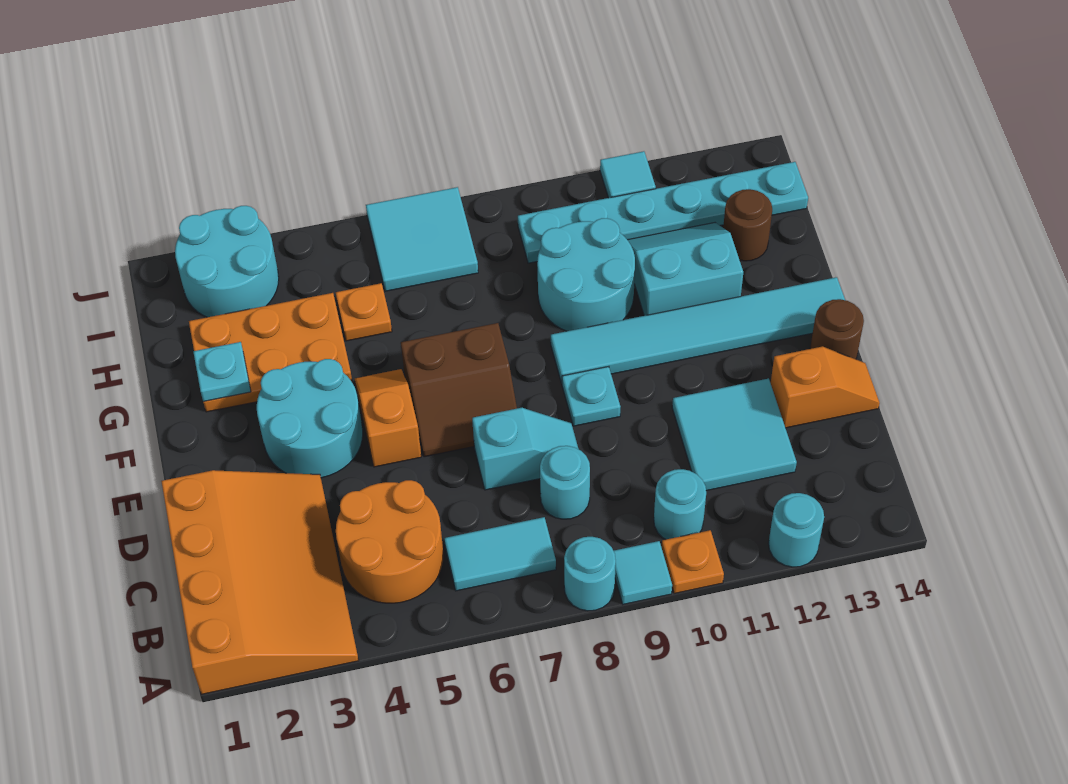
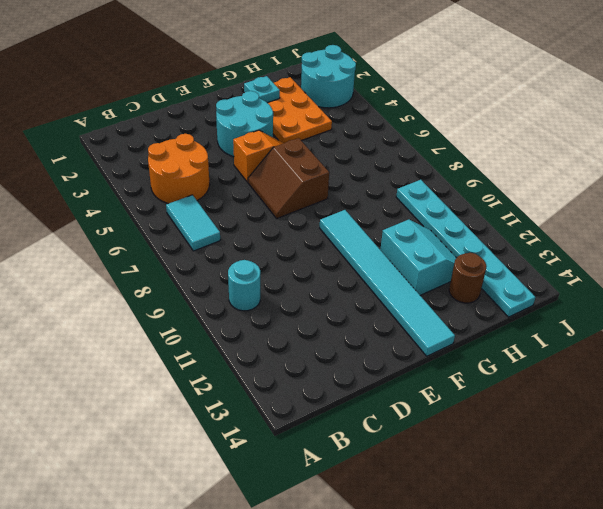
none -> orange slope A1:D3 level 1 top 1
none -> cyan round brick A8 level 1
none -> cyan tile A9 level 1

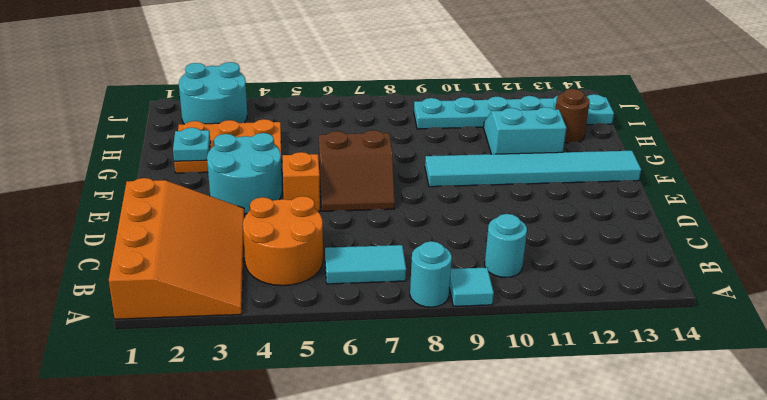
none -> orange plate A10 level 1
none -> cyan round brick A12 level 1
none -> cyan round brick C8 level 1

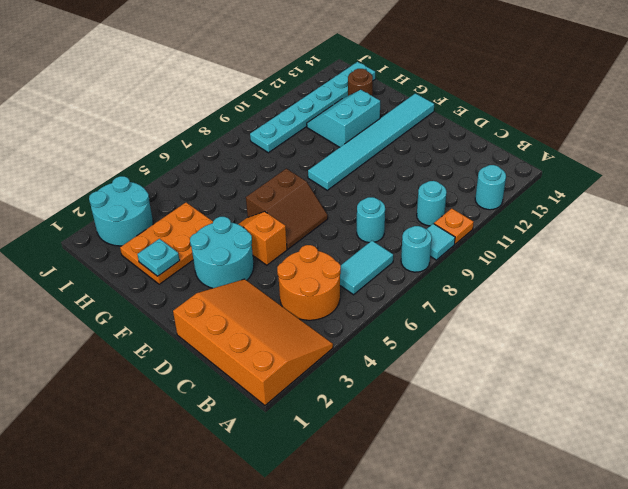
none -> cyan tile C11:D12 level 1
none -> cyan slope D7:D8 level 1 top 7
none -> orange slope D13:D14 level 1 top 13

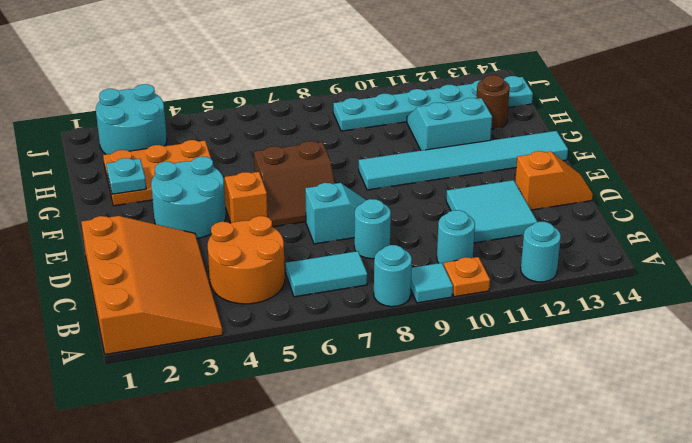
none -> cyan plate E9 level 1
none -> brown round brick E14 level 1
none -> cyan round brick G9:H10 level 1

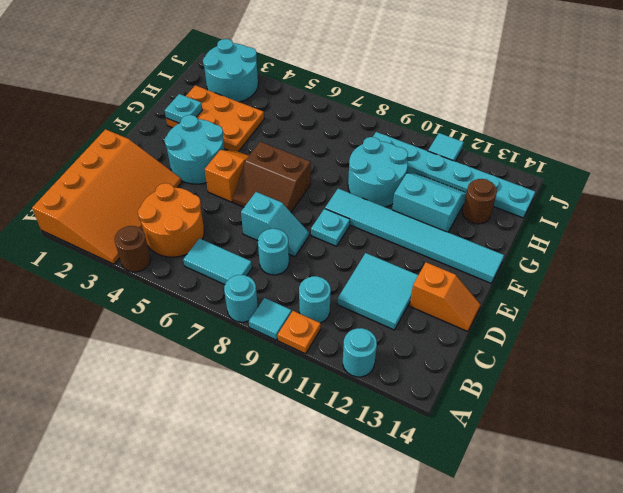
brown round brick A4 level 1 -> brown round brick E14 level 1
none -> orange plate H5 level 1
none -> cyan tile I6:J7 level 1

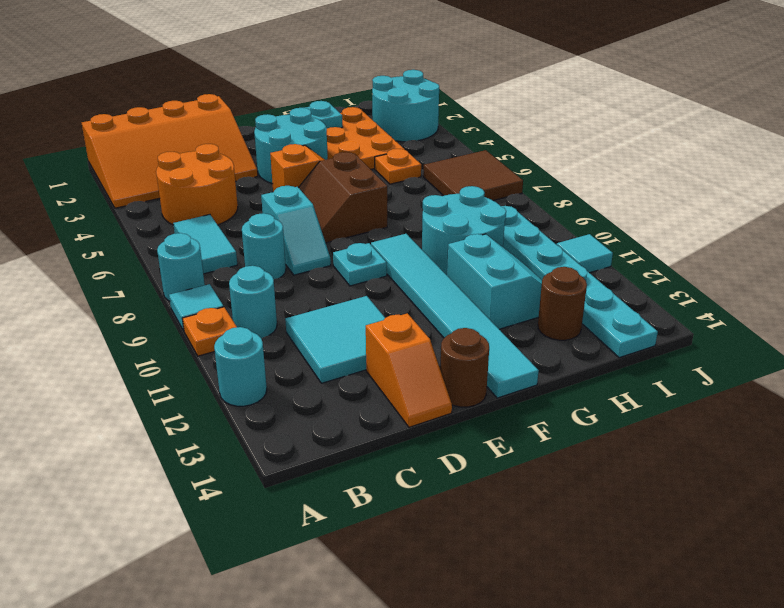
brown tile I6:J7 level 1 -> cyan tile I6:J7 level 1

